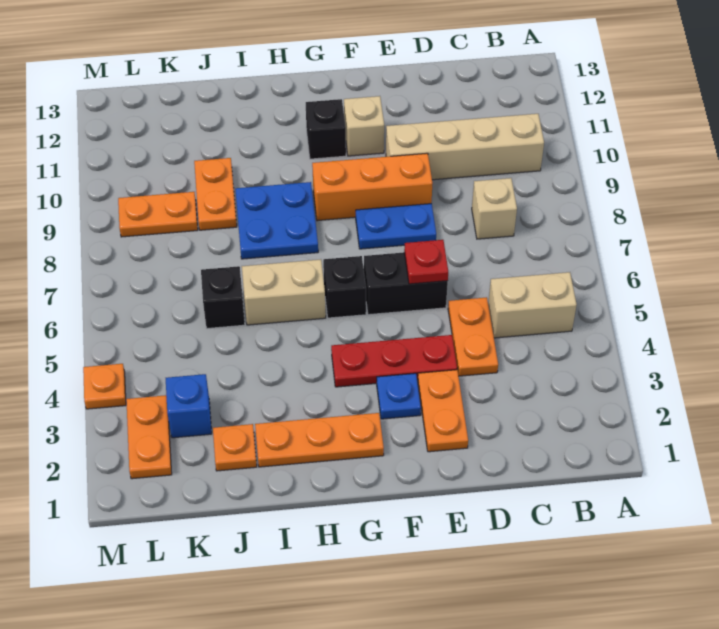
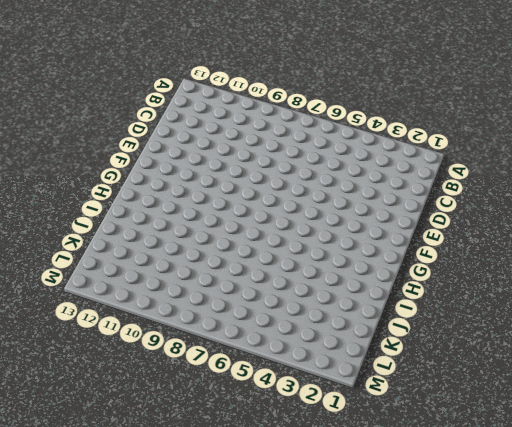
none -> tan brick B5:C5 level 1
none -> tan brick B10:E10 level 1
none -> tan brick C8 level 1

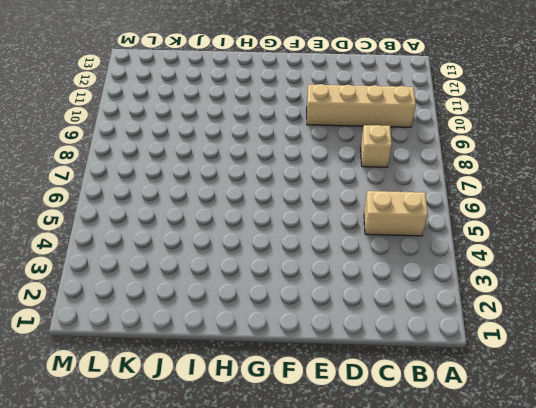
none -> orange plate D4:D5 level 1
none -> orange plate E2:E3 level 1
none -> red plate E4:G4 level 1

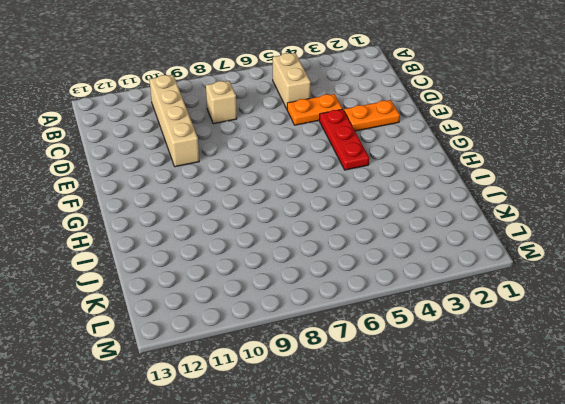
none -> black brick E6:F6 level 1
none -> blue plate E8:F8 level 1
none -> orange brick E9:G9 level 1

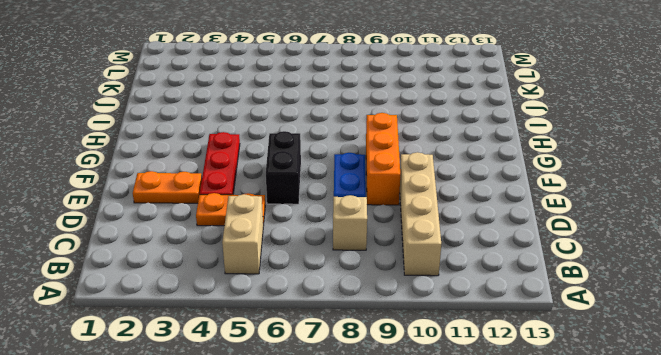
none -> blue plate F3 level 1
none -> tan brick F11 level 1
none -> orange plate G2:I2 level 1

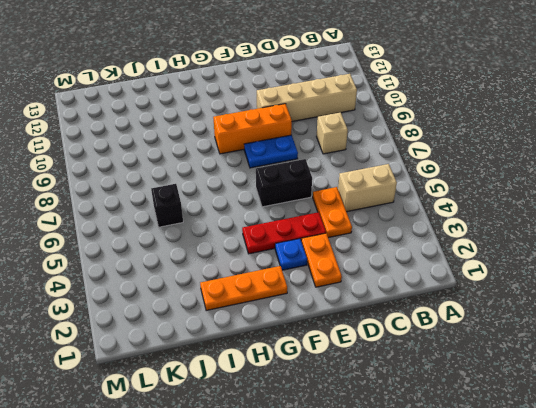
none -> tan brick F11 level 1
none -> black brick G6 level 1
none -> black brick G11 level 1

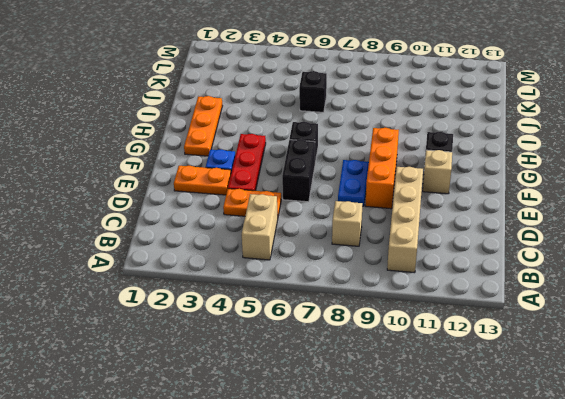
none -> tan brick H6:I6 level 1
none -> blue plate H8:I9 level 1
none -> orange plate J2 level 1

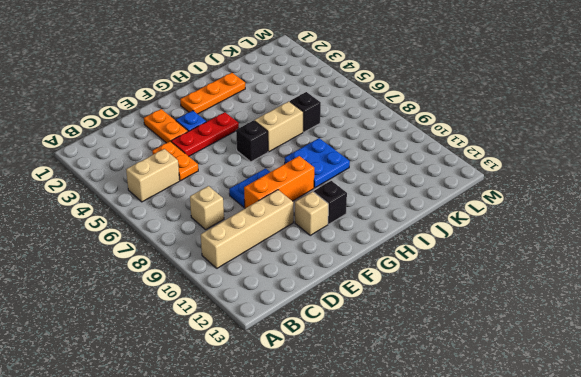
none -> black brick E6:F6 level 1
none -> orange plate J2 level 1
none -> orange plate J9:J10 level 1

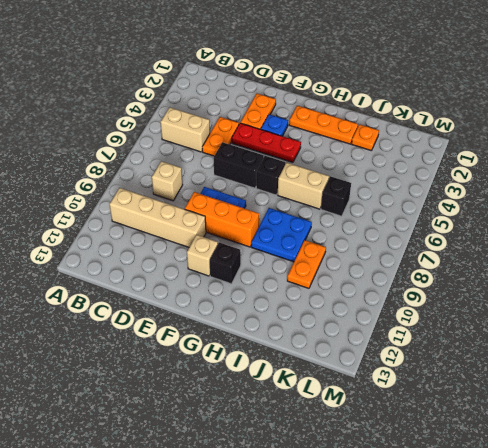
none -> blue brick K3 level 1
none -> orange plate K9:L9 level 1
none -> orange plate L2:L3 level 1

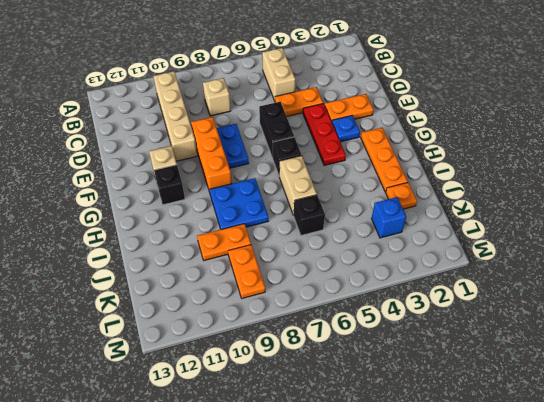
none -> orange plate L2:L3 level 1
none -> orange plate M4 level 1
none -> red plate E6 level 2

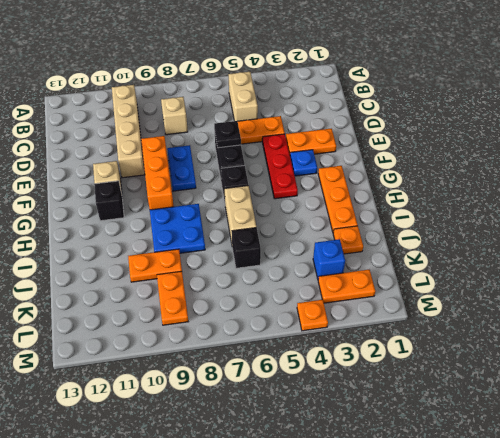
black plate E6 level 2 -> red plate E6 level 2

